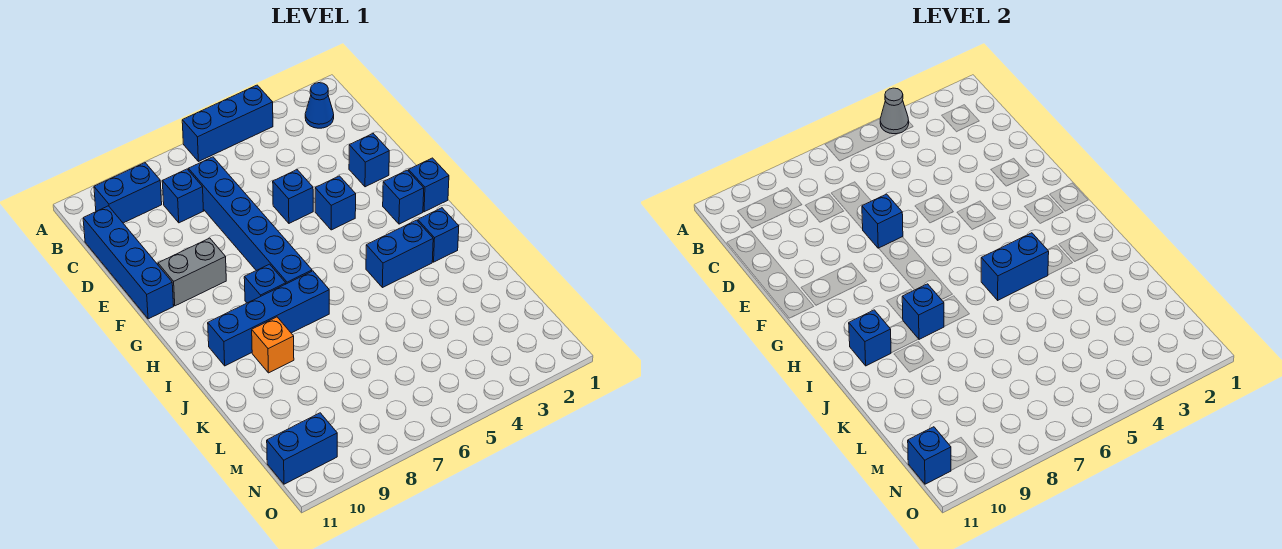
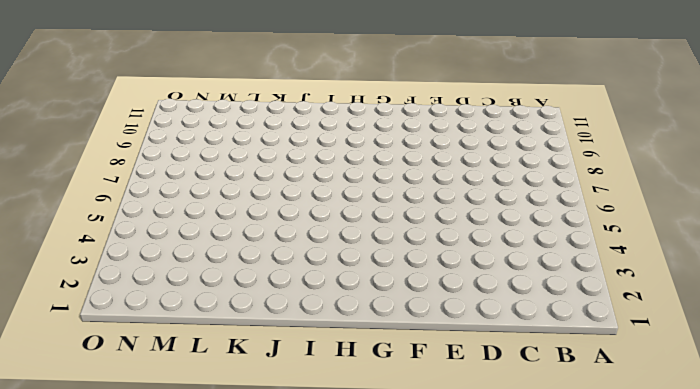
none -> blue brick A4:A6 level 1
none -> blue cone B2 level 1
none -> blue brick B9:B10 level 1

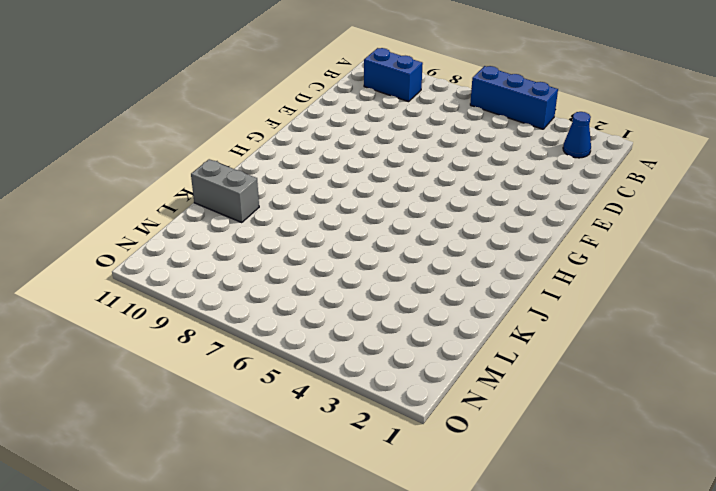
grey brick K10:K11 level 1 -> grey brick F9:F10 level 1
none -> blue brick C7:H7 level 1
none -> blue brick C8 level 1
none -> blue brick C11:F11 level 1

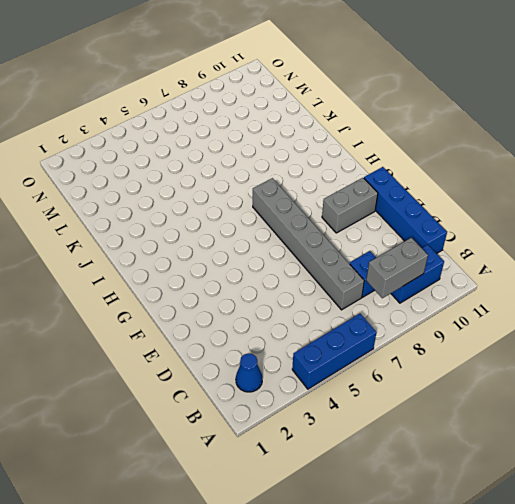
grey brick B8:B9 level 2 -> none
grey brick C7:H7 level 1 -> blue brick C7:H7 level 1
none -> blue brick E2 level 1
none -> blue brick E5 level 1
none -> blue brick F4 level 1

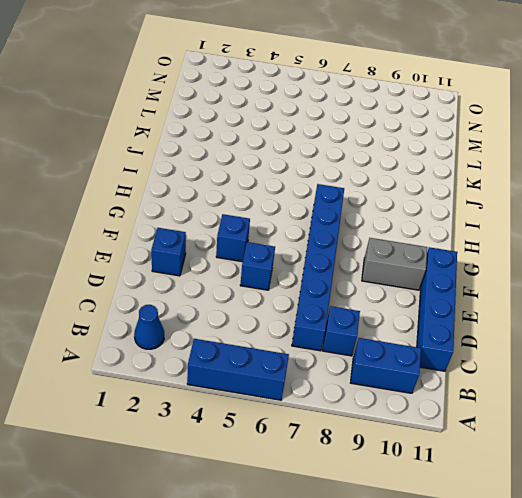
none -> blue brick G1 level 1
none -> blue brick G2 level 1
none -> blue brick H8 level 1

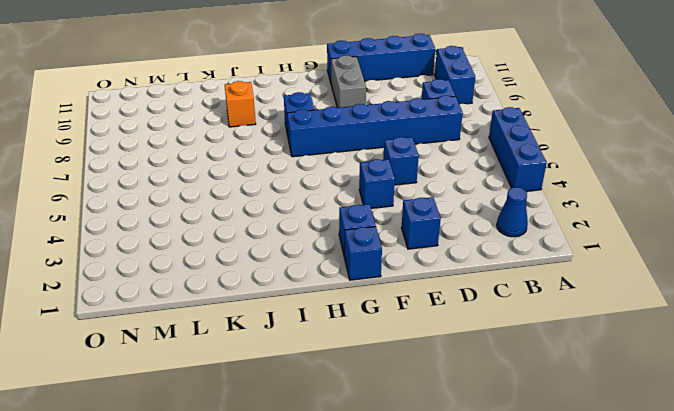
none -> blue brick I2 level 1
none -> blue brick I3:I4 level 1
none -> blue brick I7:I10 level 1

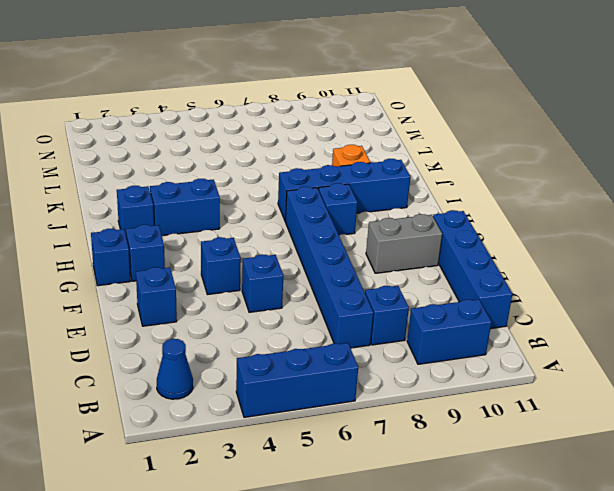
none -> blue brick N10:N11 level 1
none -> grey cone A4 level 2
none -> blue brick E7 level 2

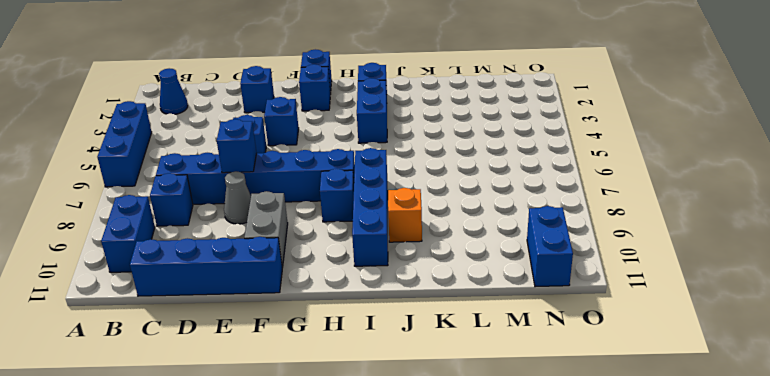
grey cone E8 level 1 -> grey cone A4 level 2
none -> blue brick I4:I5 level 2
none -> blue brick I8 level 2
none -> blue brick I10 level 2

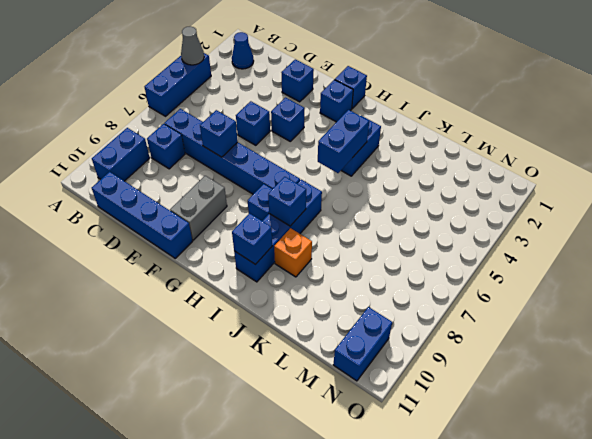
none -> blue brick I2 level 1
none -> blue brick N11 level 2

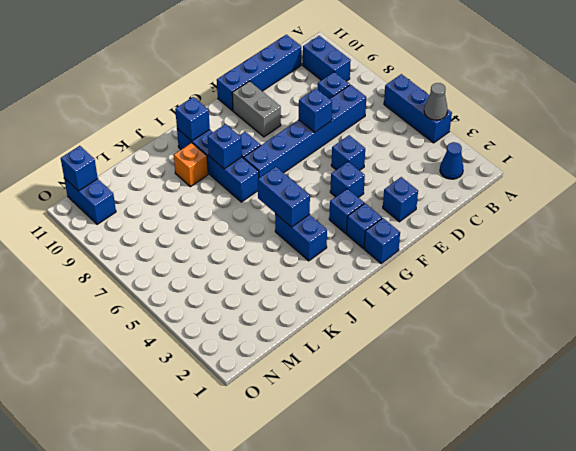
blue brick G3 level 1 -> blue brick I2 level 1

